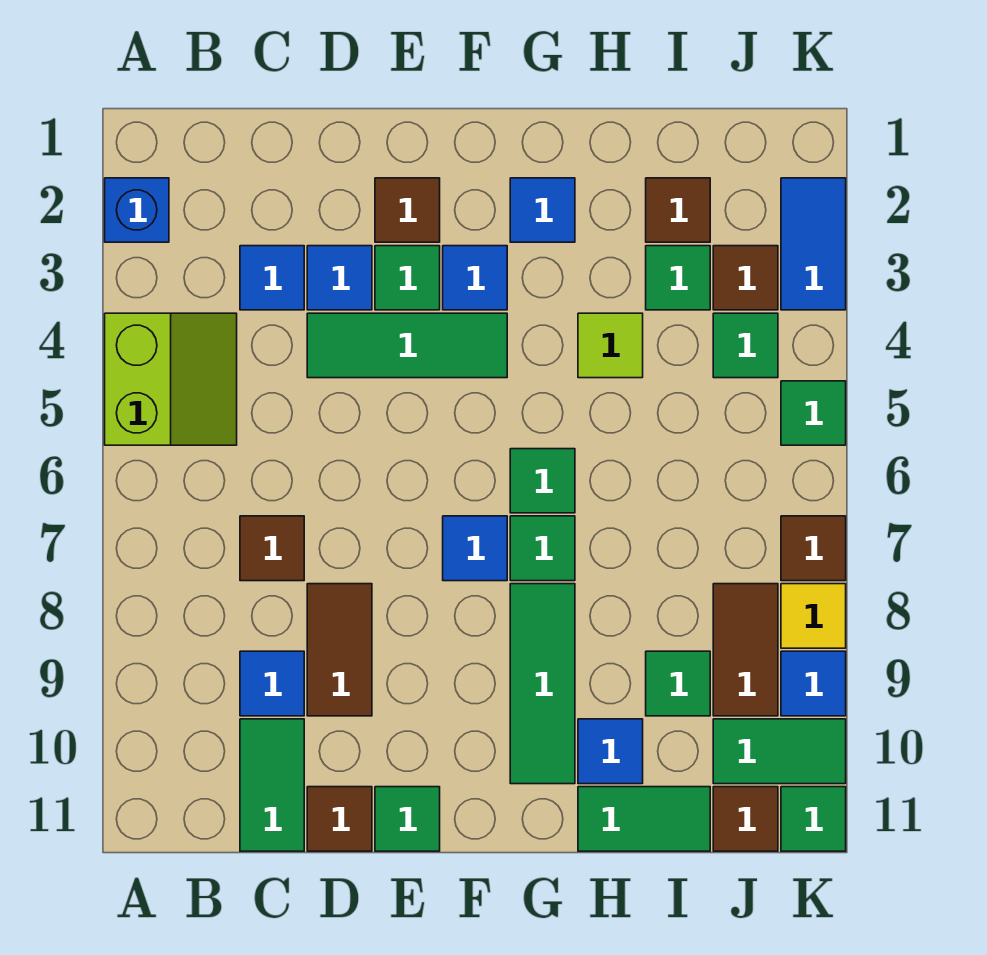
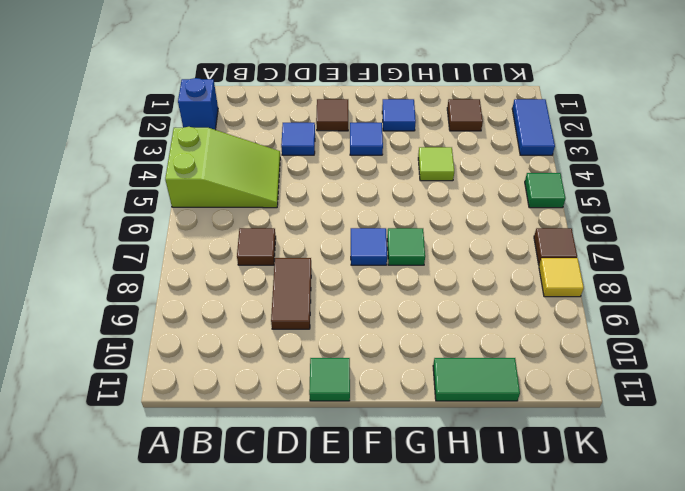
lime slope A4:C5 level 1 top A -> lime slope A4:B5 level 1 top A
none -> blue tile C3 level 1
none -> blue tile C9 level 1
none -> green tile C10:C11 level 1
none -> green tile D4:F4 level 1

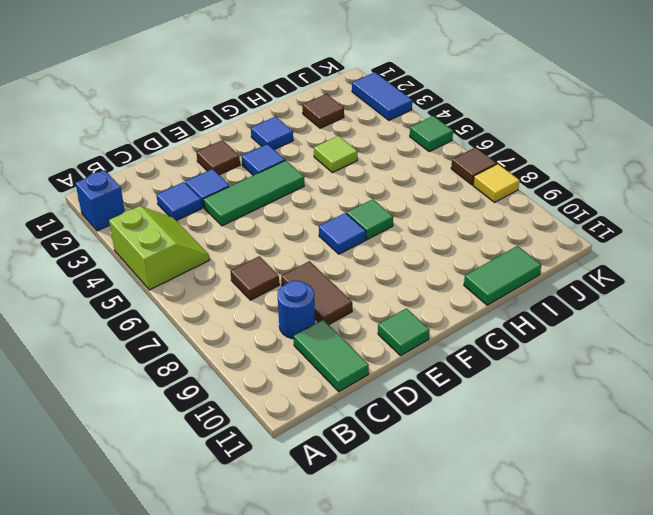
blue round brick C9 level 1 -> blue tile C9 level 1
none -> brown tile D11 level 1
none -> green tile E3 level 1
none -> green tile G6 level 1
none -> green tile G8:G10 level 1

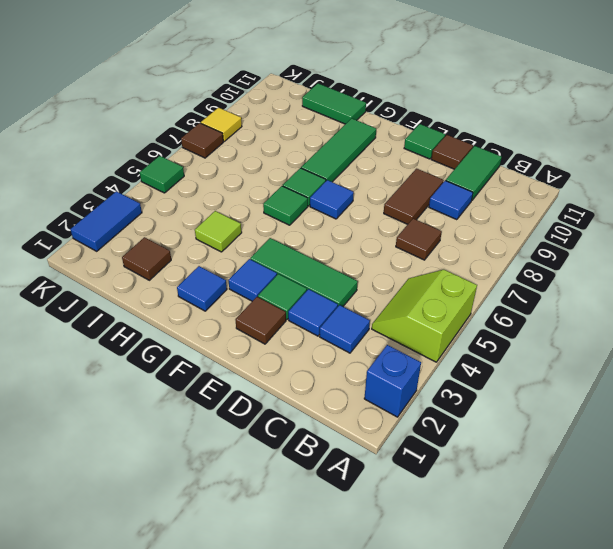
none -> blue tile H10 level 1
none -> green tile I3 level 1
none -> green tile I9 level 1
none -> brown tile J3 level 1

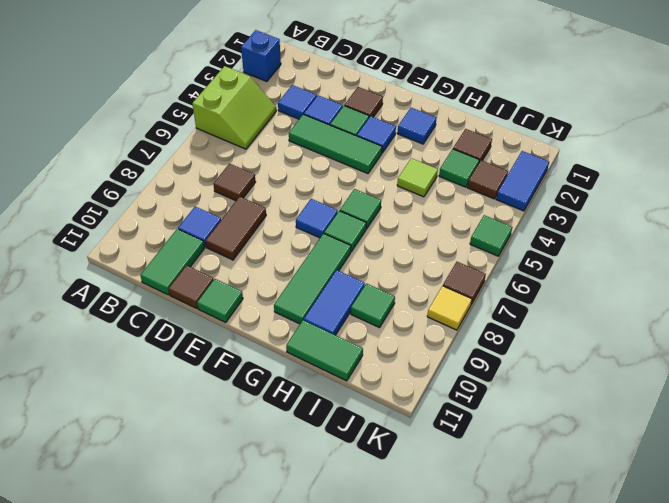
blue tile H9:H10 level 1 -> blue tile H10 level 1
none -> green tile J4 level 1
none -> brown tile J8:J9 level 1
none -> green tile J10:K10 level 1
none -> brown tile J11 level 1

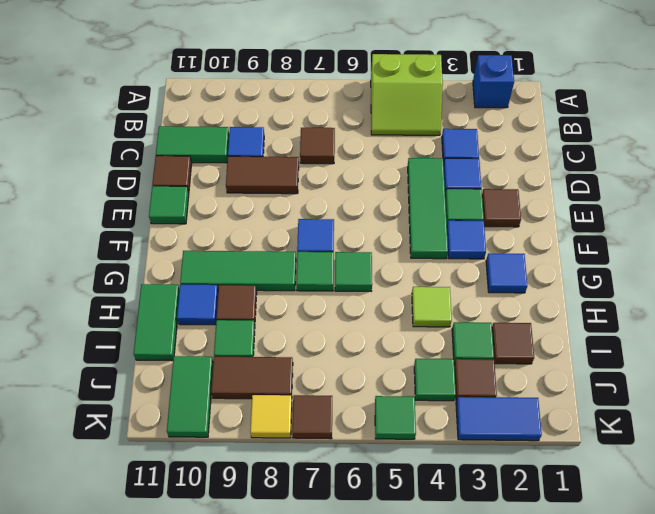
brown tile H9 level 1 -> brown tile J11 level 1
none -> blue tile K9 level 1
none -> green tile K11 level 1

